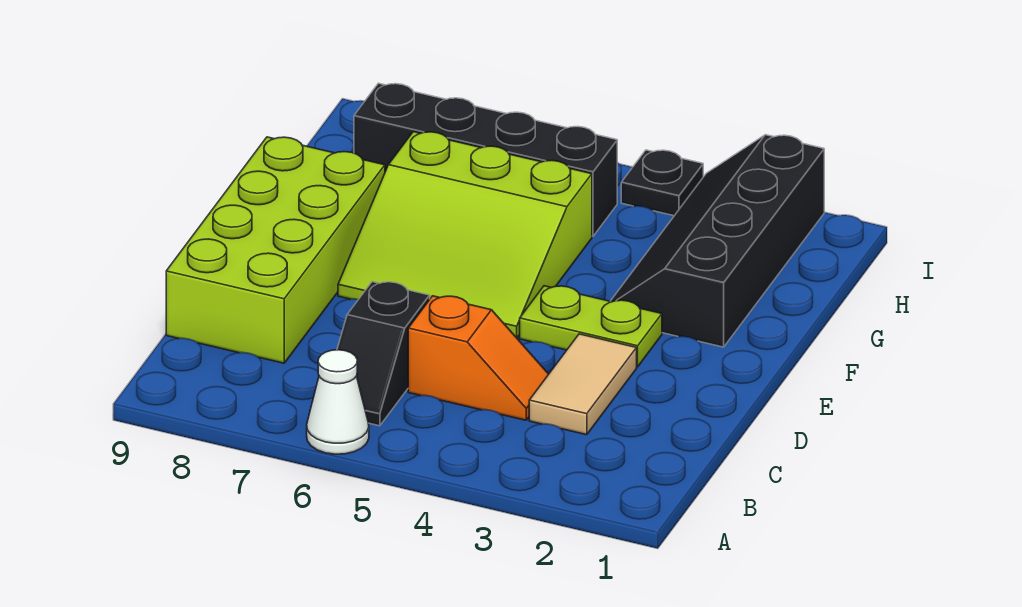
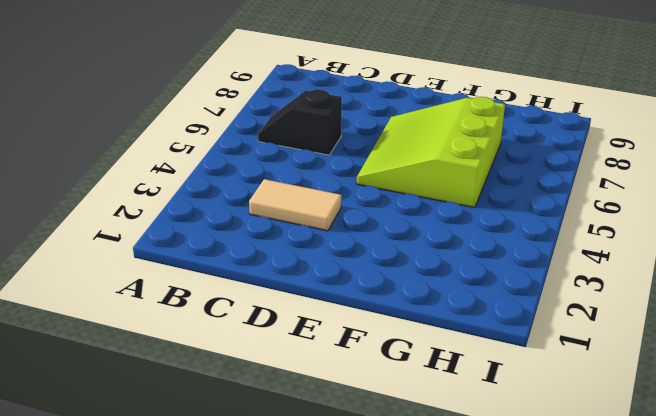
none -> white cone A6 level 1
none -> orange slope C4:C5 level 1 top 5

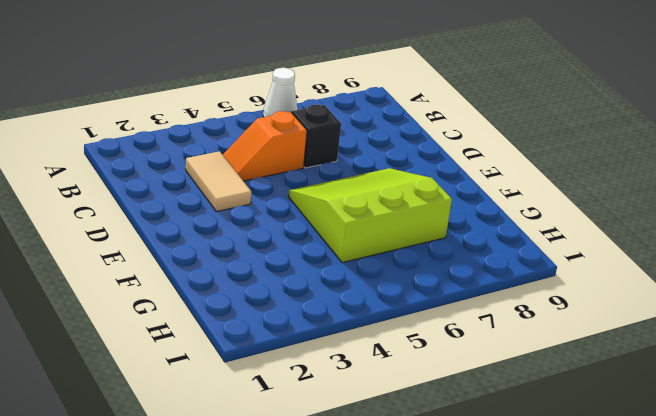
none -> lime brick C8:F9 level 1
none -> lime plate E3:E4 level 1

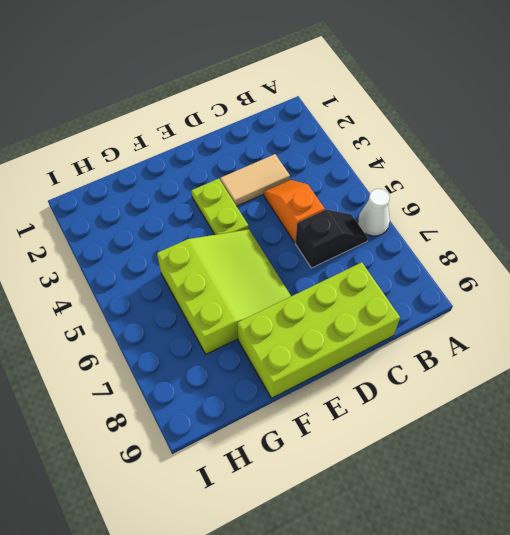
none -> black slope F2:I3 level 1 top 2
none -> black brick H5:H8 level 1

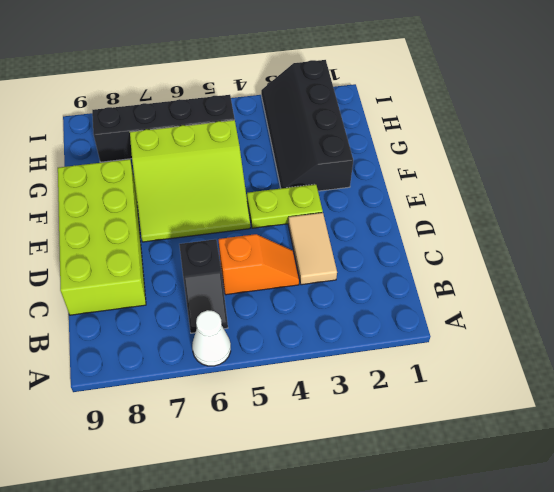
none -> black plate I4 level 1

